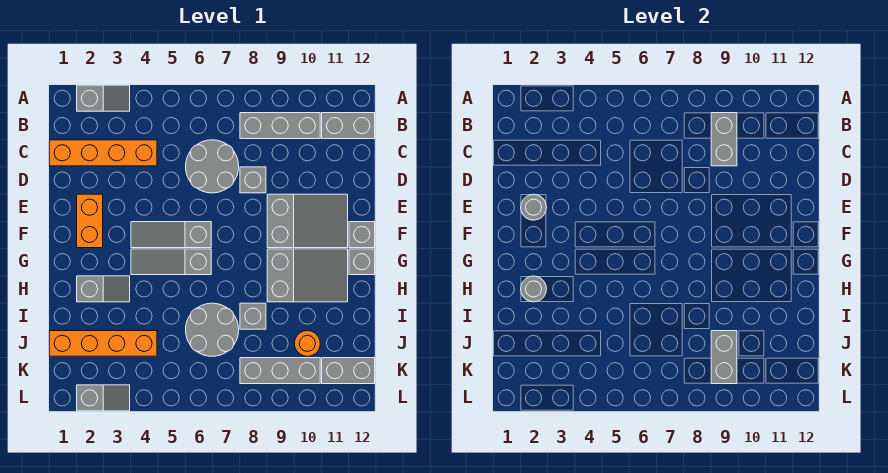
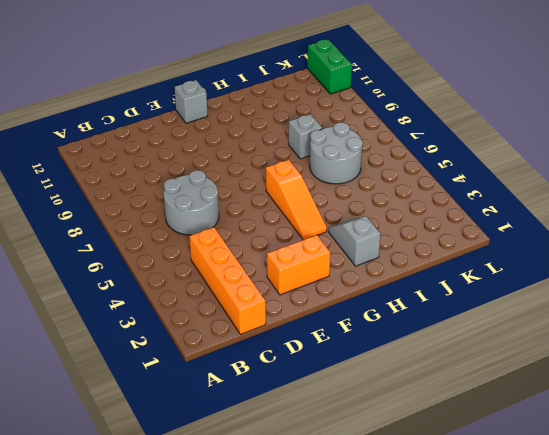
orange slope G4:G6 level 1 top 6 -> grey slope G4:G6 level 1 top 6
green brick L11:L12 level 1 -> none
none -> grey slope A2:A3 level 1 top 2
none -> grey brick B8:B10 level 1
none -> grey brick B11:B12 level 1

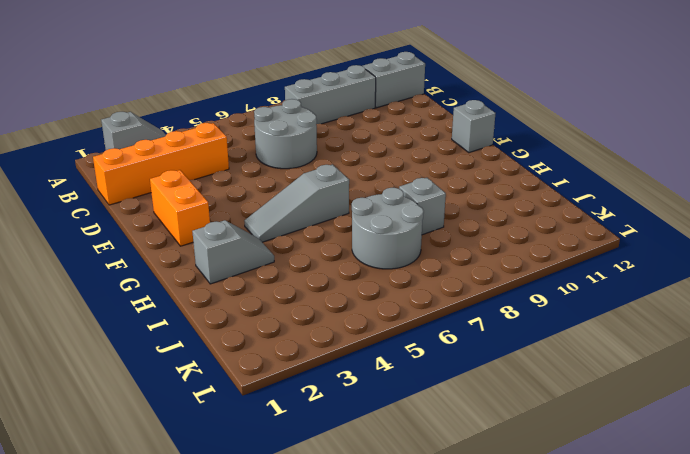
none -> grey brick D8 level 1
none -> grey slope E9:F11 level 1 top 9
none -> grey slope F4:F6 level 1 top 6

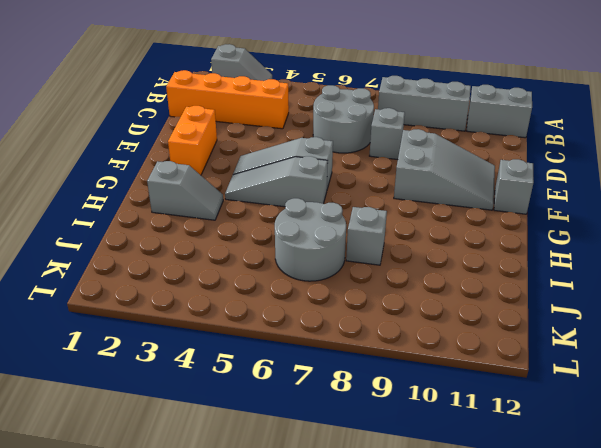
none -> grey slope G9:H11 level 1 top 9
none -> grey brick G12 level 1
none -> orange brick J1:J4 level 1

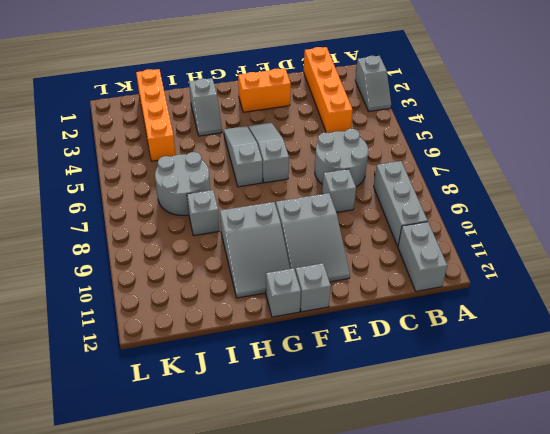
none -> orange round brick J10 level 1
none -> grey brick K8:K10 level 1
none -> grey brick K11:K12 level 1

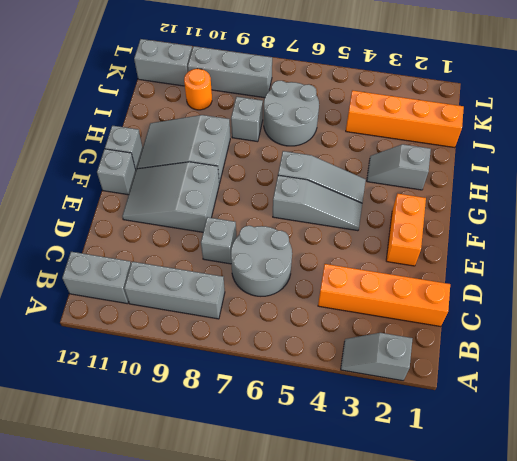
none -> grey slope L2:L3 level 1 top 2
none -> grey brick B9:C9 level 2
none -> grey round brick E2 level 2

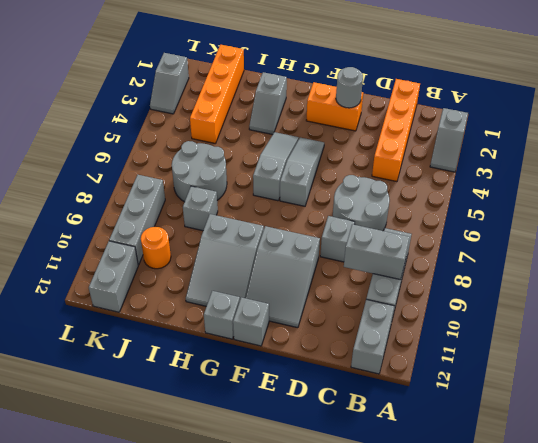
none -> grey round brick H2 level 2
none -> grey brick J9:K9 level 2

